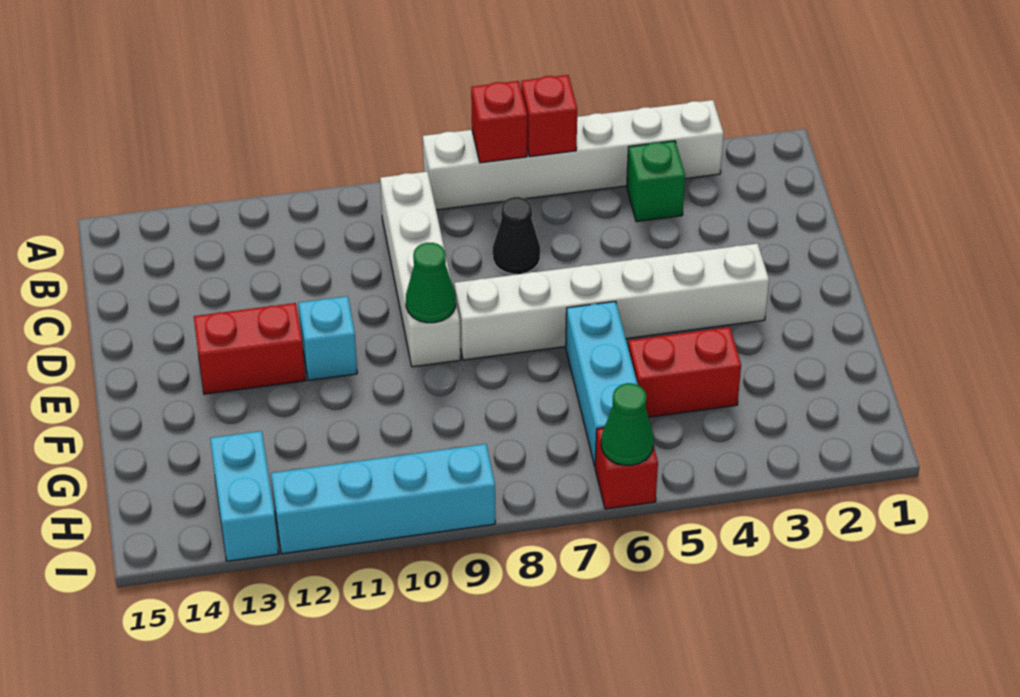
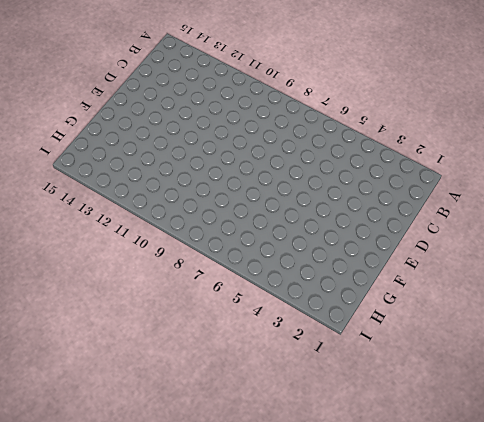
none -> white brick A3:A8 level 1
none -> green brick B4 level 1
none -> white brick B9:E9 level 1

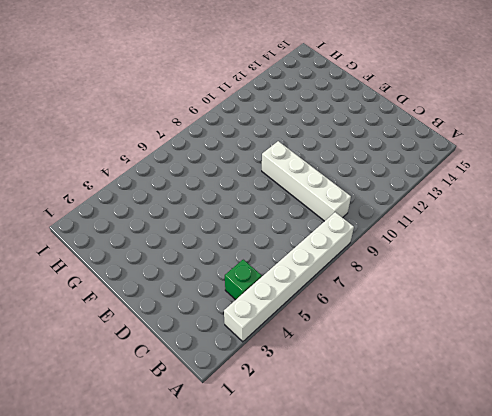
none -> black cone C7 level 1
none -> white brick E3:E8 level 1
none -> cyan brick E11 level 1

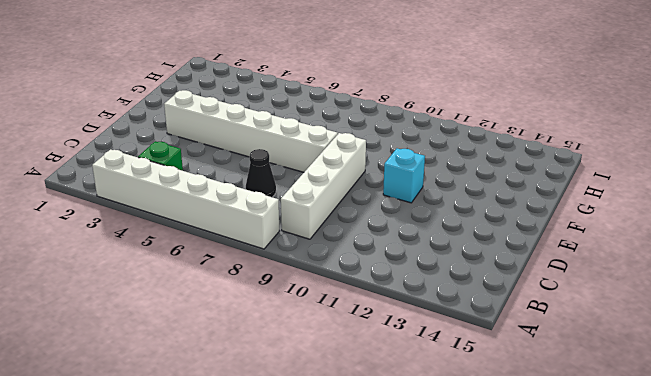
none -> red brick E12:E13 level 1
none -> cyan brick F6:H6 level 1
none -> red brick G4:G5 level 1

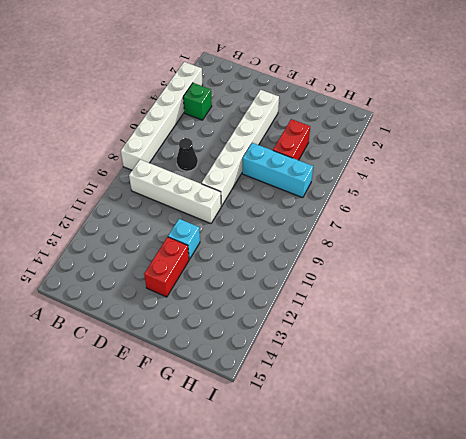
none -> cyan brick H13:I13 level 1
none -> red brick I6 level 1
none -> cyan brick I9:I12 level 1

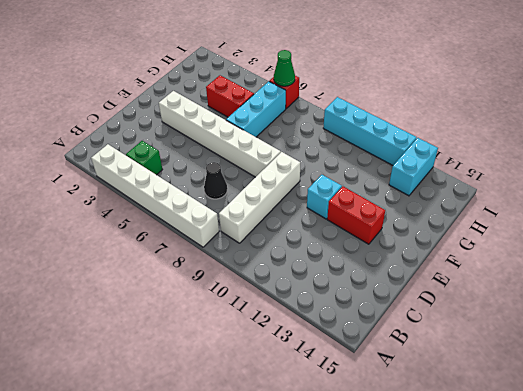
none -> red brick A6 level 2
none -> red brick A7 level 2
none -> green cone E9 level 2

